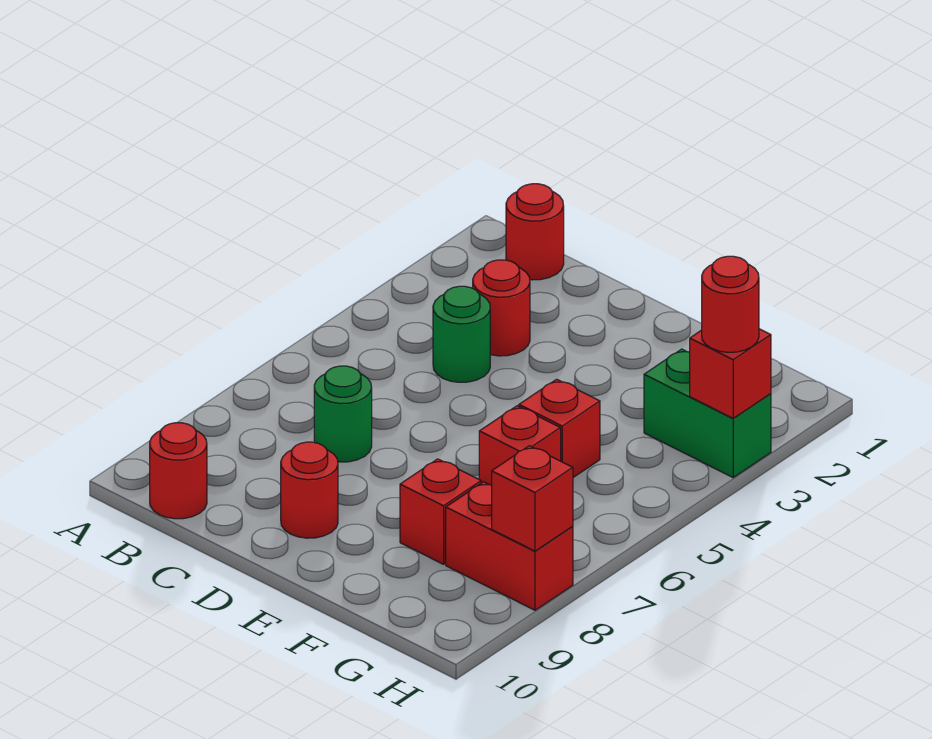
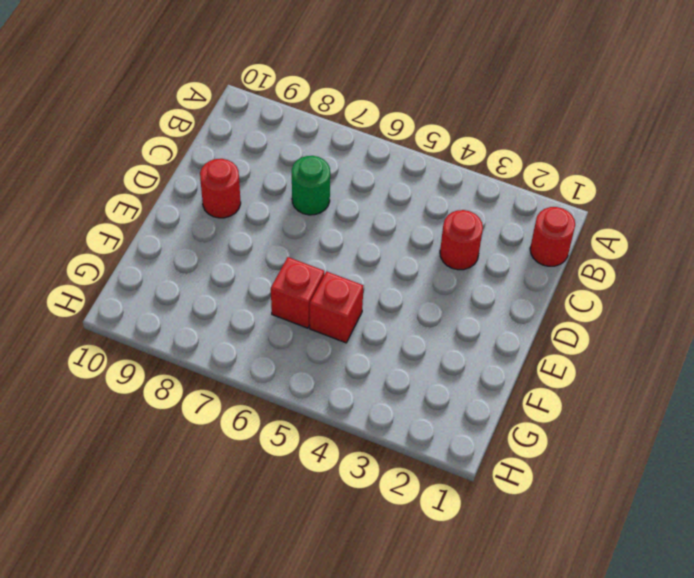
none -> red round brick B10 level 1
none -> green round brick C4 level 1
none -> red brick F8 level 1

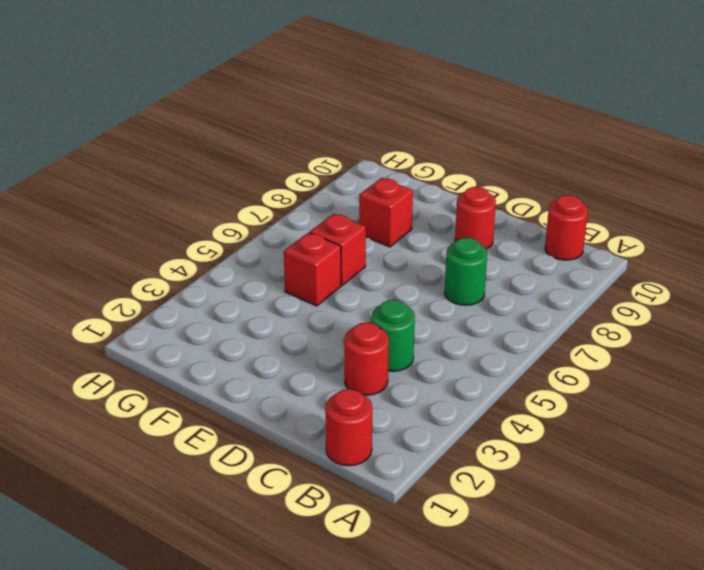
none -> green brick G3:H3 level 1
none -> red brick G8:H8 level 1
none -> red brick H3 level 2

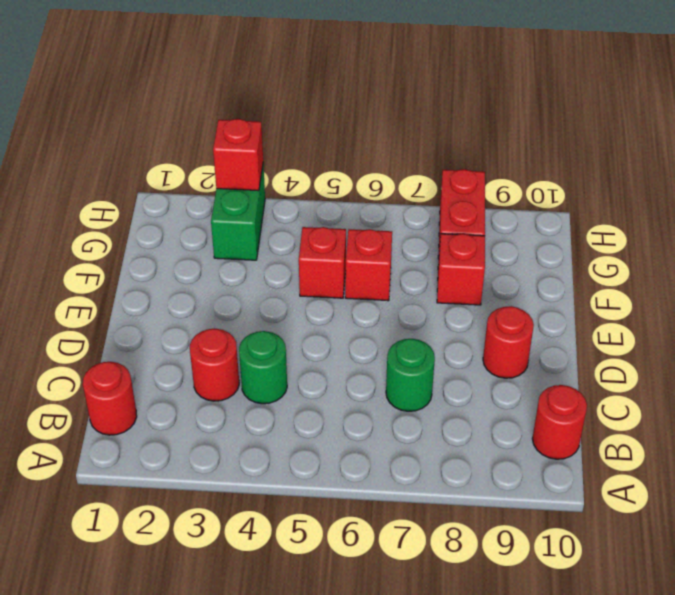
none -> red brick H8 level 2
none -> red round brick H3 level 3

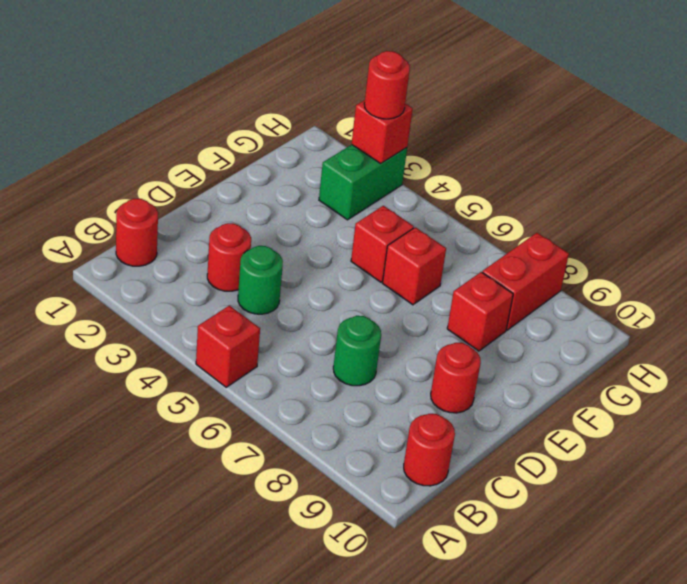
red brick A5 level 1 -> red brick H8 level 2

